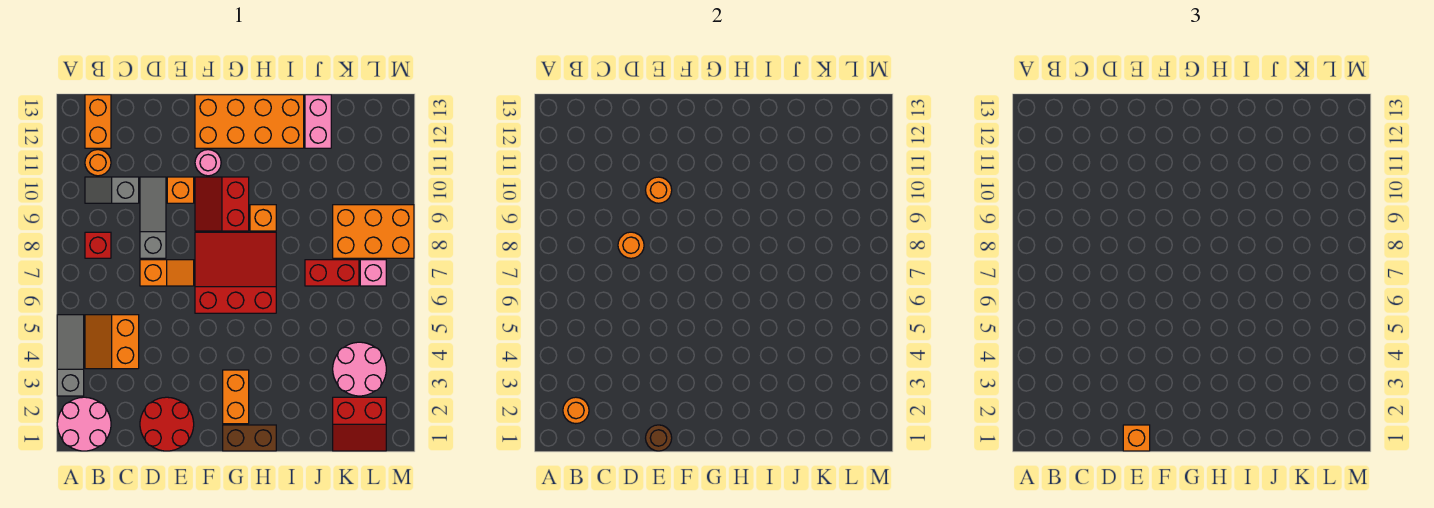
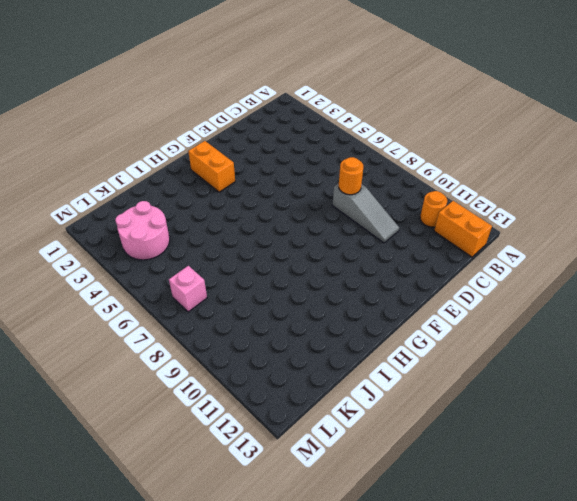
none -> pink round brick A1:B2 level 1
none -> grey slope A3:A5 level 1 top 3
none -> orange slope B4:C5 level 1 top C

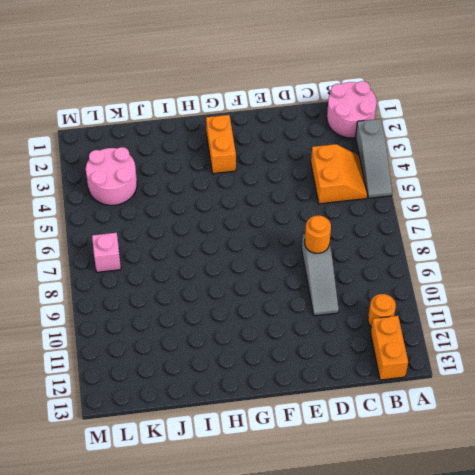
none -> red brick B8 level 1
none -> grey slope B10:C10 level 1 top C
none -> red round brick D1:E2 level 1

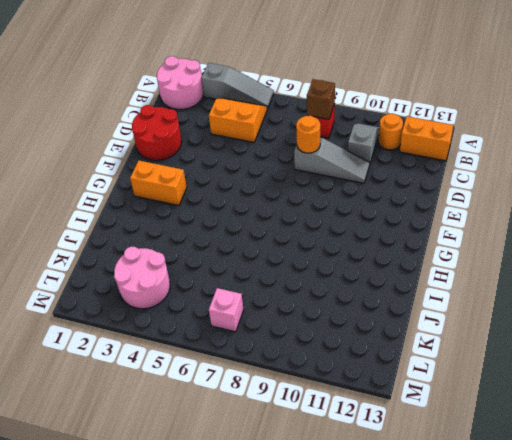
brown brick B8 level 2 -> none
none -> orange slope D7:E7 level 1 top D
none -> orange brick E10 level 1
none -> red slope F6:H8 level 1 top 6

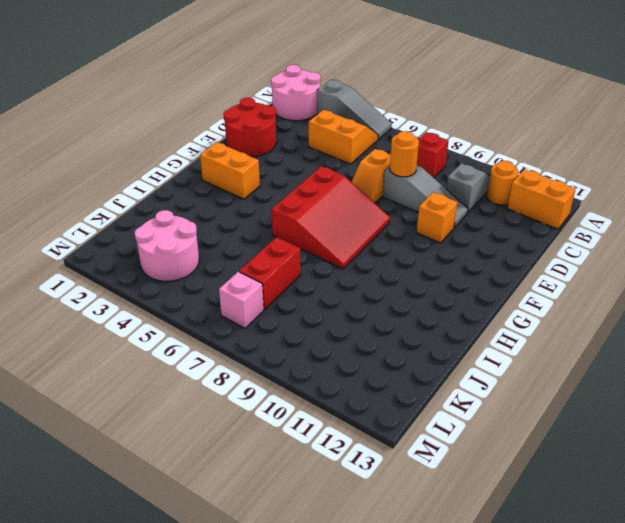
none -> red slope F9:G10 level 1 top G
none -> pink round brick F11 level 1
none -> orange brick F12:I13 level 1

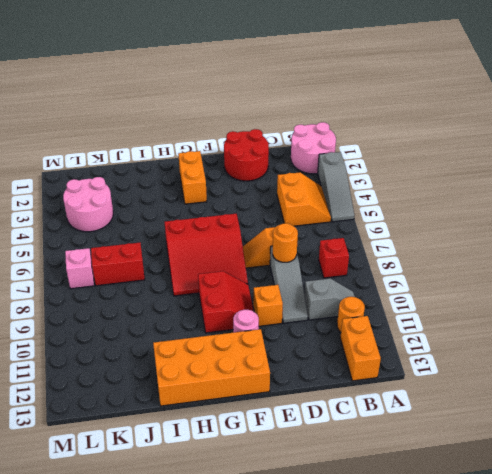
none -> brown brick G1:H1 level 1
none -> orange brick H9 level 1
none -> pink brick J12:J13 level 1

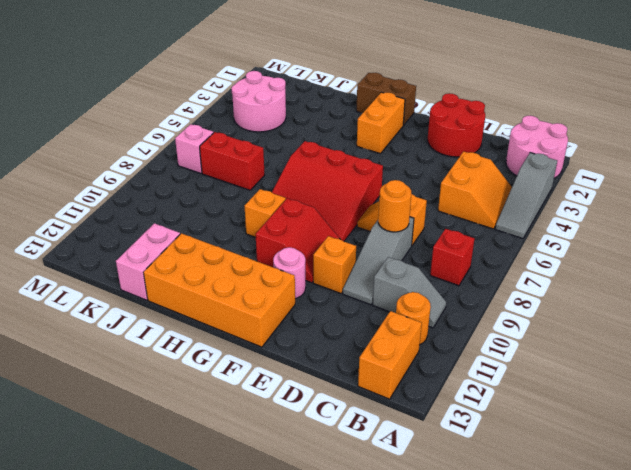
none -> red slope K1:L2 level 1 top 2
none -> orange brick K8:M9 level 1
none -> orange round brick B2 level 2

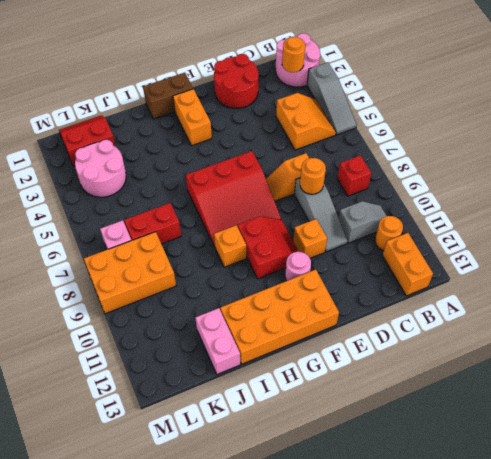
none -> brown round brick E1 level 2
none -> orange round brick E10 level 2
none -> orange brick E1 level 3

